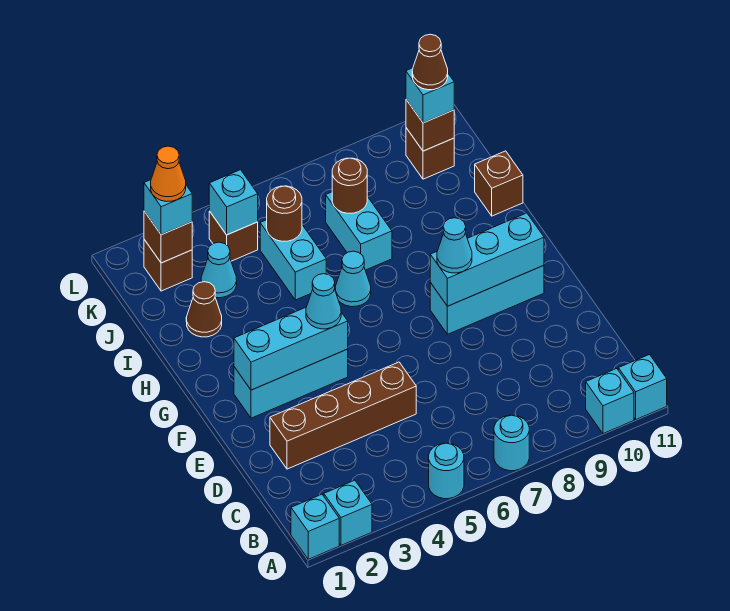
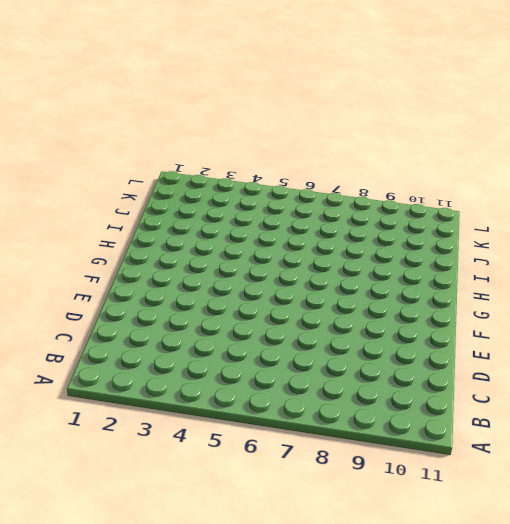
none -> cyan brick A1 level 1
none -> cyan brick A2 level 1
none -> cyan round brick A5 level 1
none -> cyan round brick A7 level 1

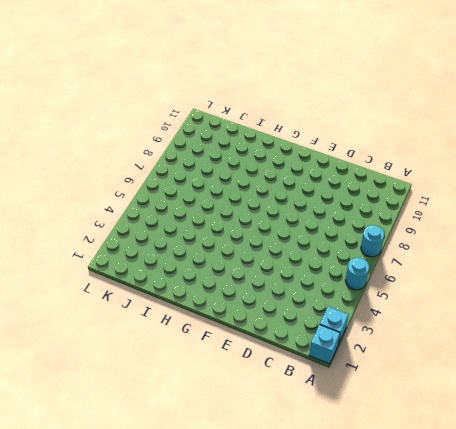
none -> cyan brick A10 level 1
none -> cyan brick A11 level 1
none -> brown brick D2:D5 level 1
none -> cyan brick F2:F4 level 1

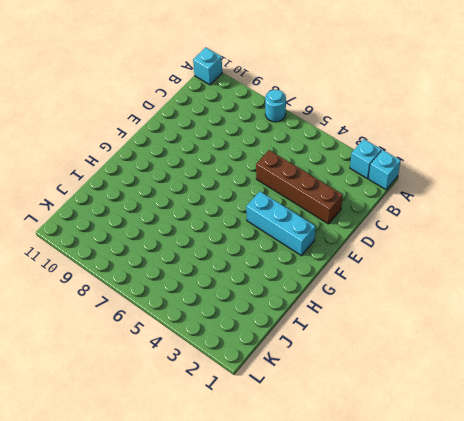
none -> cyan round brick A5 level 1
none -> cyan brick A10 level 1
none -> cyan brick F8:F10 level 1
none -> cyan cone H6 level 1

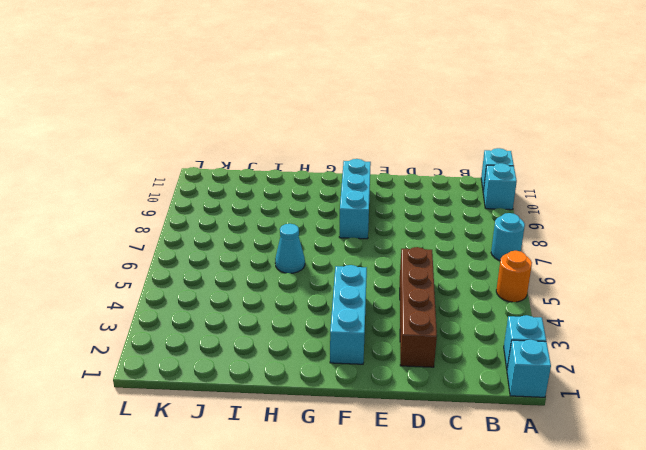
orange round brick A5 level 1 -> cyan round brick A5 level 1
none -> brown cone I2 level 1
none -> cyan brick I5:J5 level 1
none -> cyan brick I7:J7 level 1
none -> brown brick I11 level 1

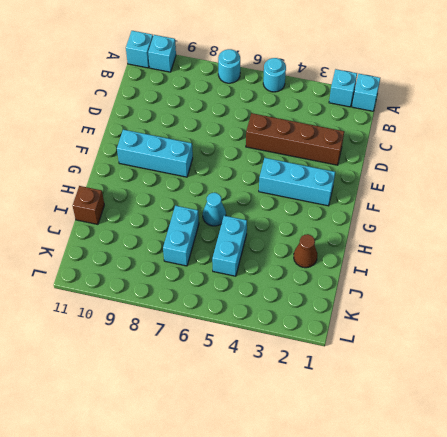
none -> cyan cone J3 level 1
none -> brown brick K2 level 1
none -> brown brick K4 level 1
none -> brown brick K10 level 1

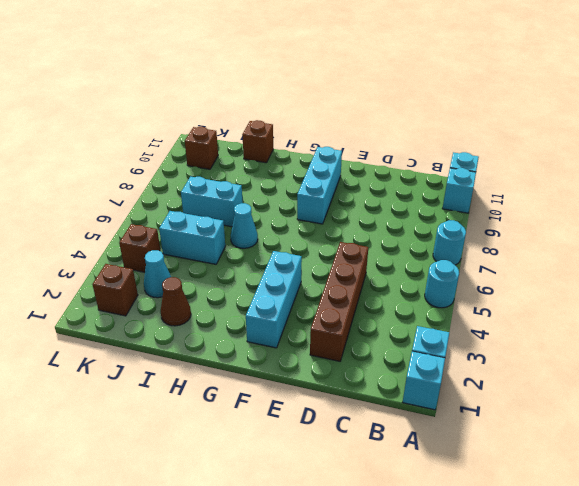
none -> cyan brick F2:F4 level 2
none -> cyan brick F8:F10 level 2
none -> brown round brick J5 level 2
none -> brown round brick J7 level 2

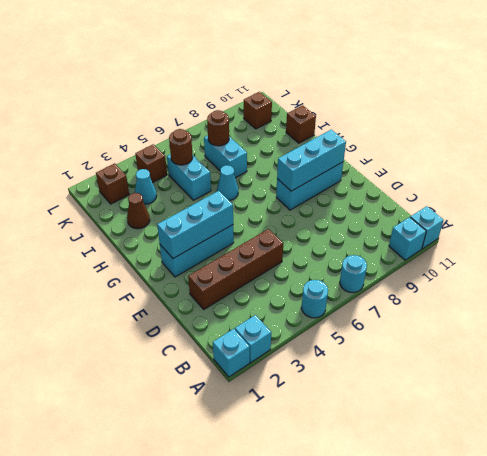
none -> brown brick K2 level 2
none -> cyan brick K4 level 2
none -> brown brick K10 level 2
none -> cyan cone F4 level 3

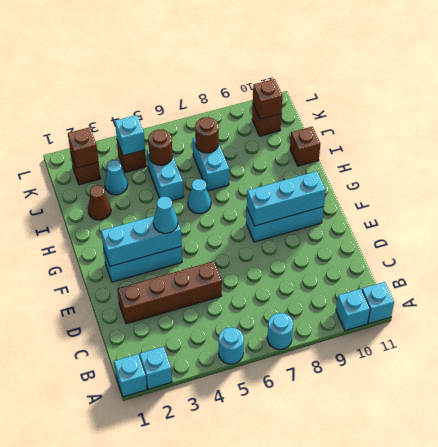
none -> cyan cone F8 level 3
none -> cyan brick K2 level 3
none -> cyan brick K10 level 3
none -> orange cone K2 level 4

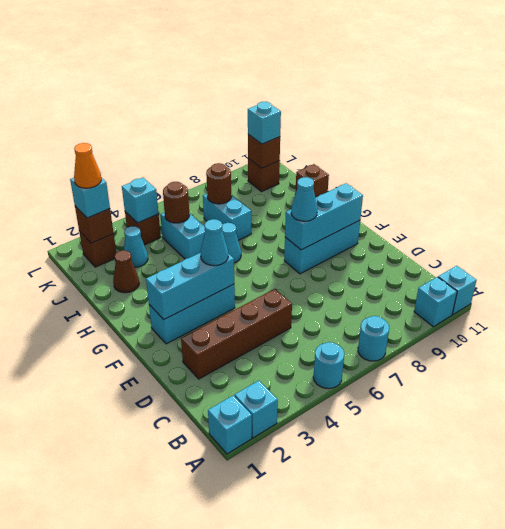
none -> brown cone K10 level 4

